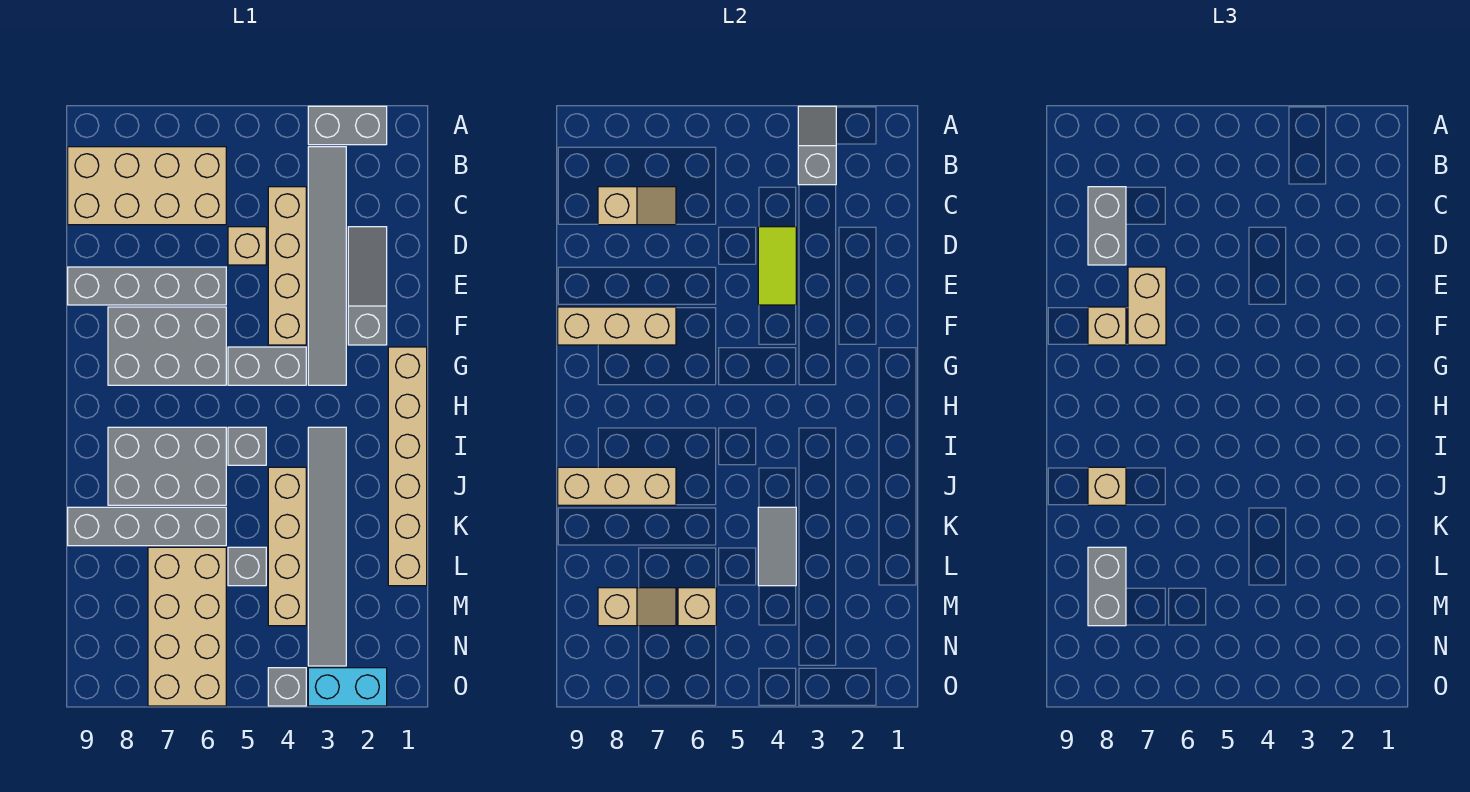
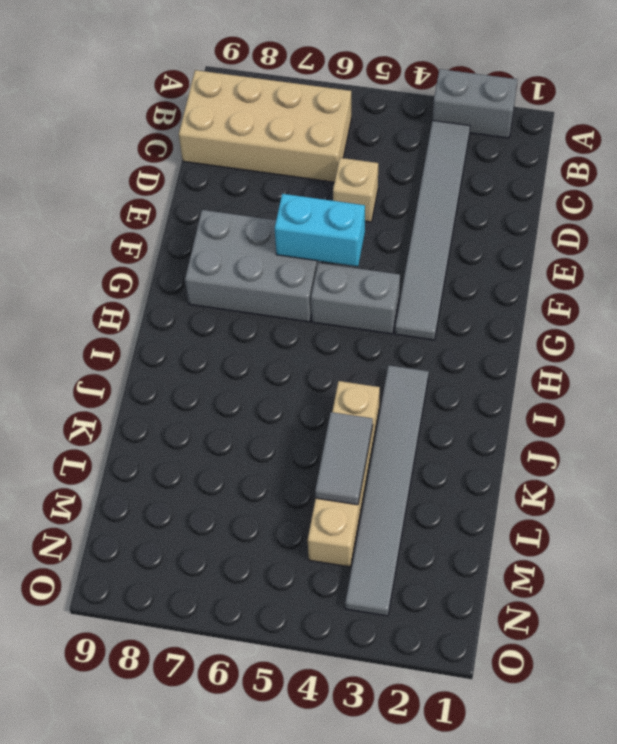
cyan brick F5:F6 level 2 -> cyan brick O2:O3 level 1
none -> tan brick C4:F4 level 1
none -> grey slope D2:F2 level 1 top F
none -> grey brick E6:E9 level 1
none -> tan brick G1:L1 level 1

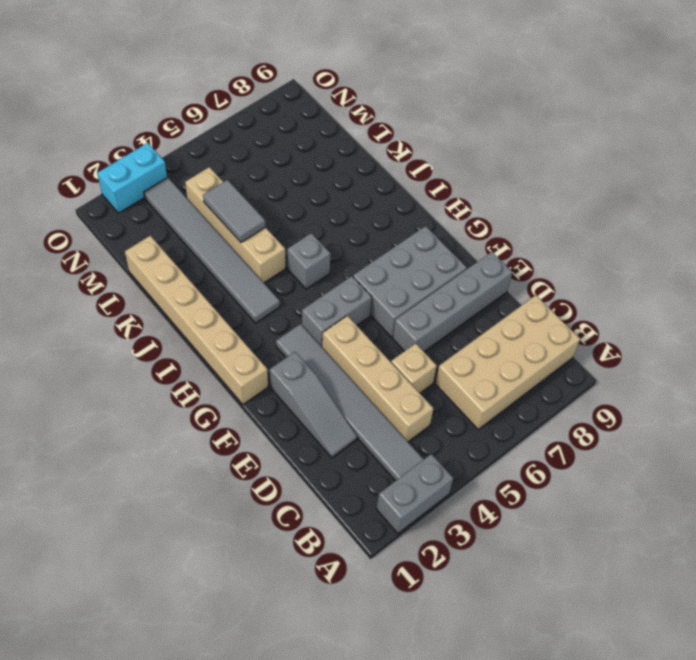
none -> grey brick I6:J8 level 1
none -> grey brick K6:K9 level 1
none -> grey brick L5 level 1
none -> tan brick L6:O7 level 1

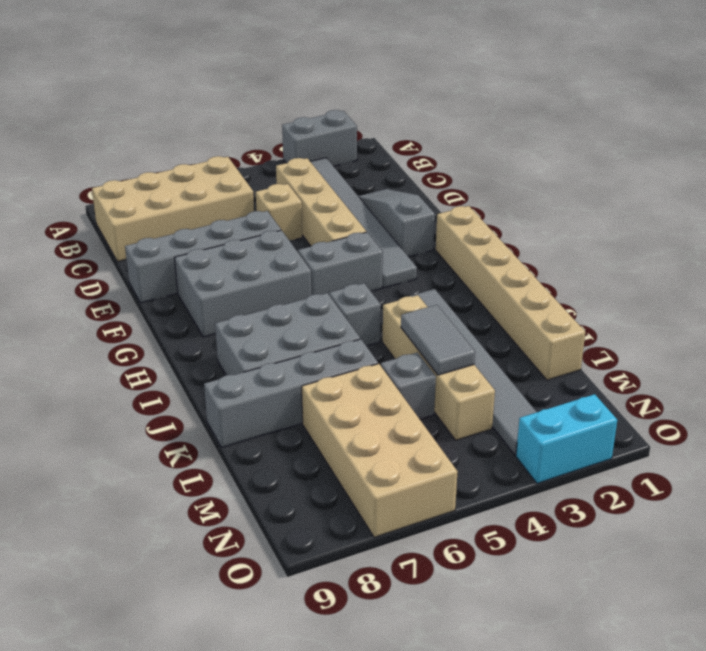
none -> grey brick O4 level 1
none -> grey slope A3:B3 level 2 top B
none -> tan slope C7:C8 level 2 top 8
none -> lime tile D4:E4 level 2

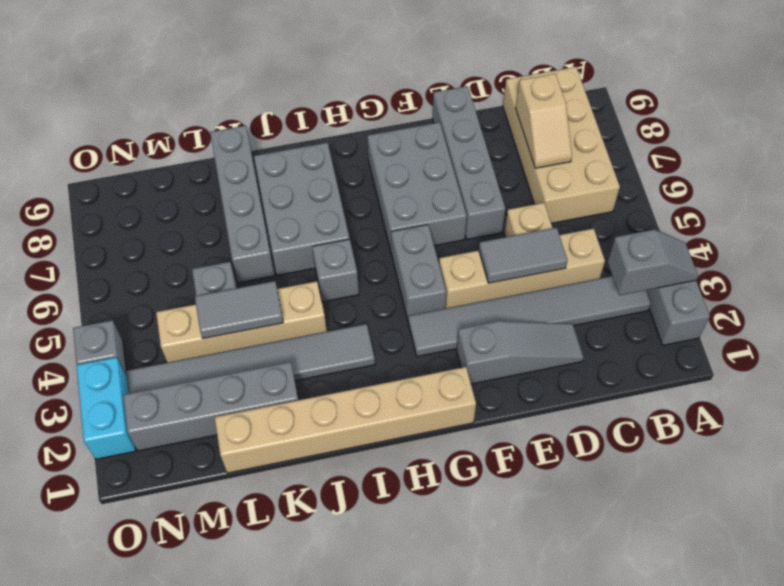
grey tile D4:E4 level 2 -> lime tile D4:E4 level 2
grey brick K2:N2 level 1 -> none
none -> tan brick L6:O7 level 1
none -> tan brick F7:F9 level 2
none -> tan brick J7:J9 level 2
none -> tan brick M6 level 2

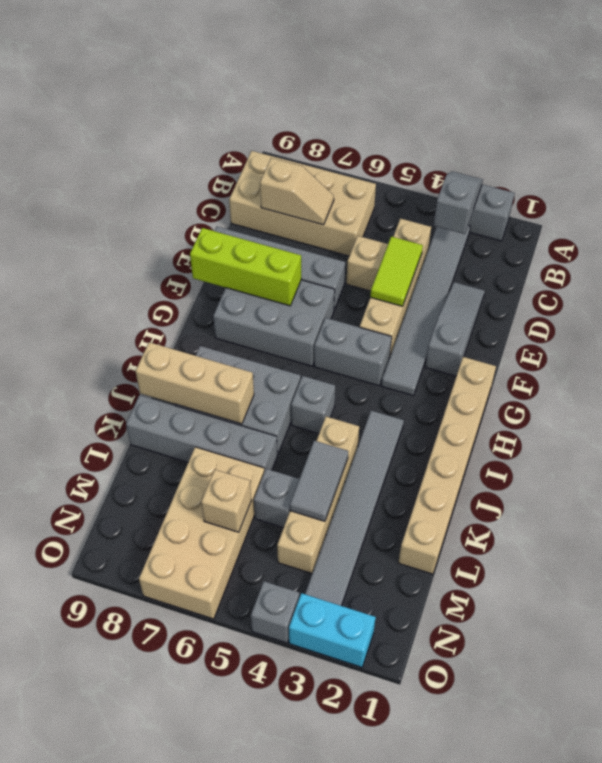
lime brick F7:F9 level 2 -> tan brick F7:F9 level 2
none -> tan slope M7:M8 level 2 top 8
none -> grey brick C8:D8 level 3
none -> tan brick E7:F7 level 3
none -> tan brick F8 level 3

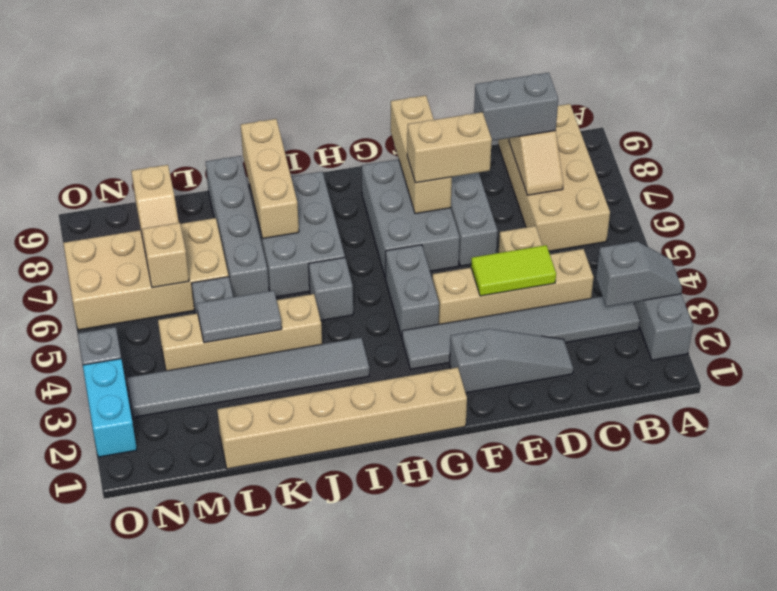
none -> tan brick F8 level 3
none -> tan brick J8 level 3
none -> grey brick L8:M8 level 3

